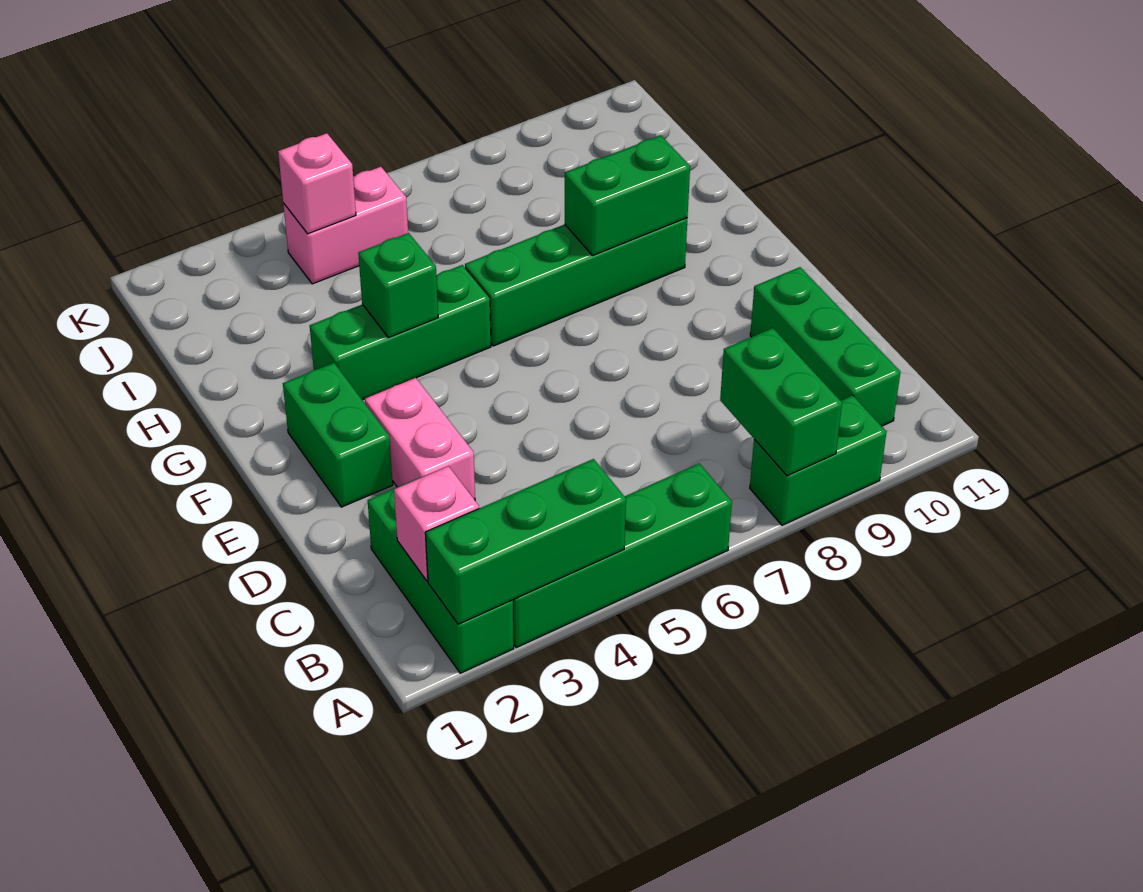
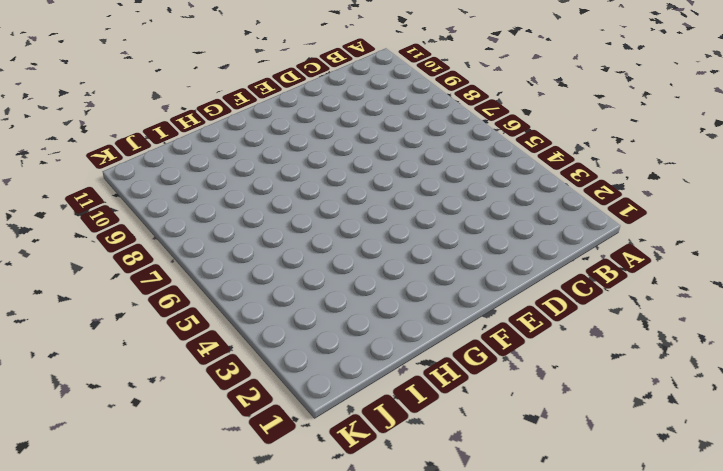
none -> green brick A2:C2 level 1
none -> green brick A3:A6 level 1
none -> green brick A8:A9 level 1

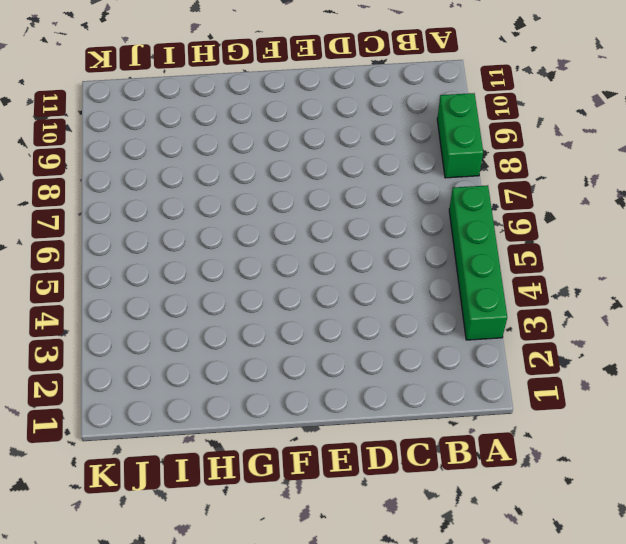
none -> green brick A2:C2 level 1
none -> green brick B10:D10 level 1
none -> pink brick D3:E3 level 1

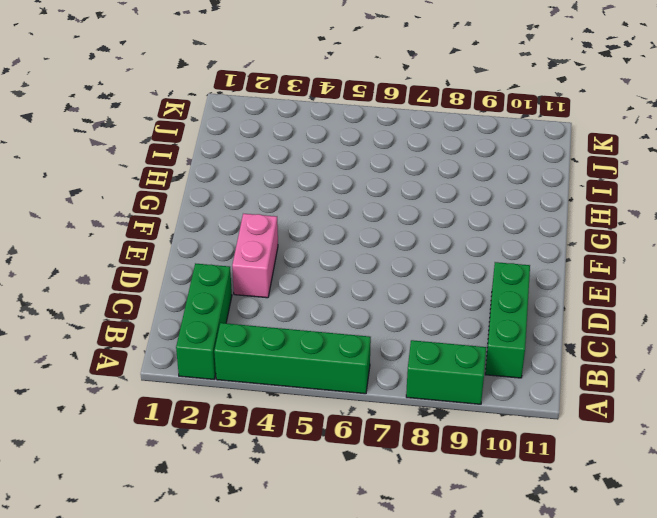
none -> green brick E2:F2 level 1
none -> green brick G3:G5 level 1
none -> green brick G6:G9 level 1

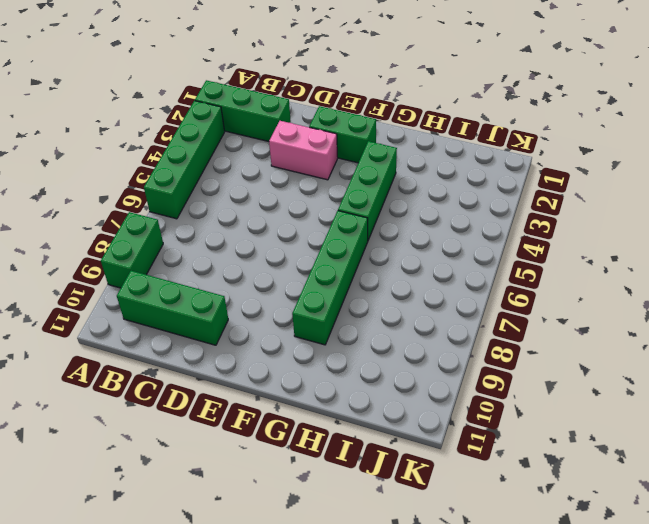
none -> pink brick J4:J5 level 1
none -> green brick A2:A4 level 2
none -> green brick A8:B8 level 2

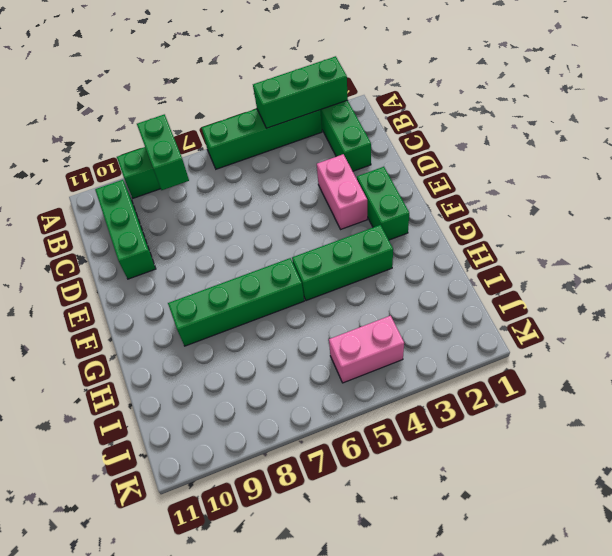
none -> pink brick B2 level 2
none -> green brick G4 level 2
none -> green brick G8:G9 level 2

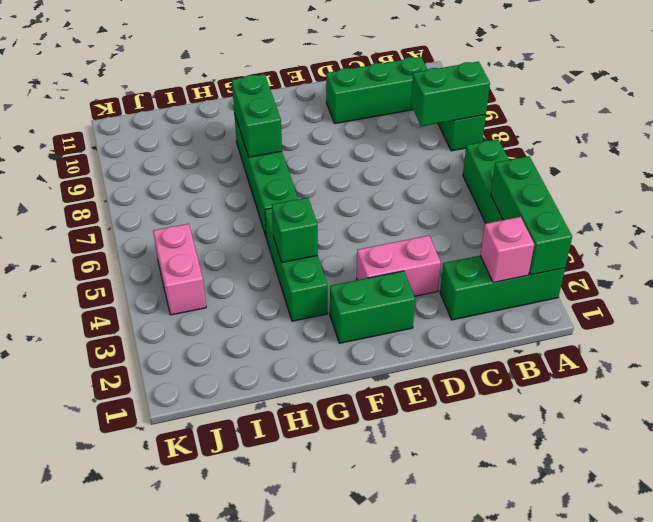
none -> pink brick J4 level 2

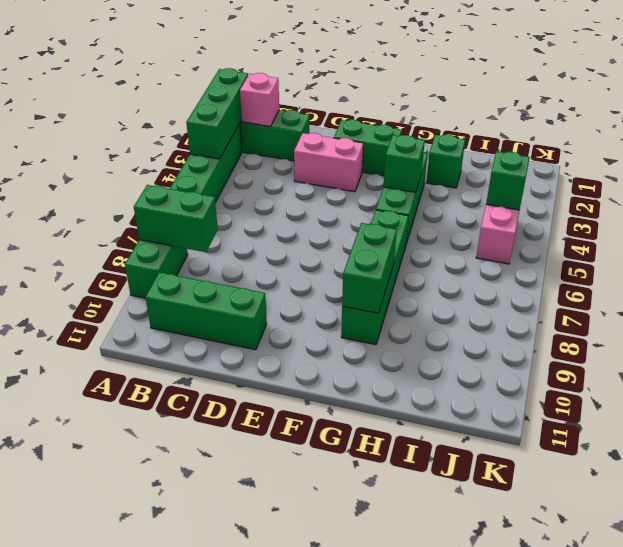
green brick H2 level 1 -> none
green brick J4 level 2 -> pink brick J4 level 2

